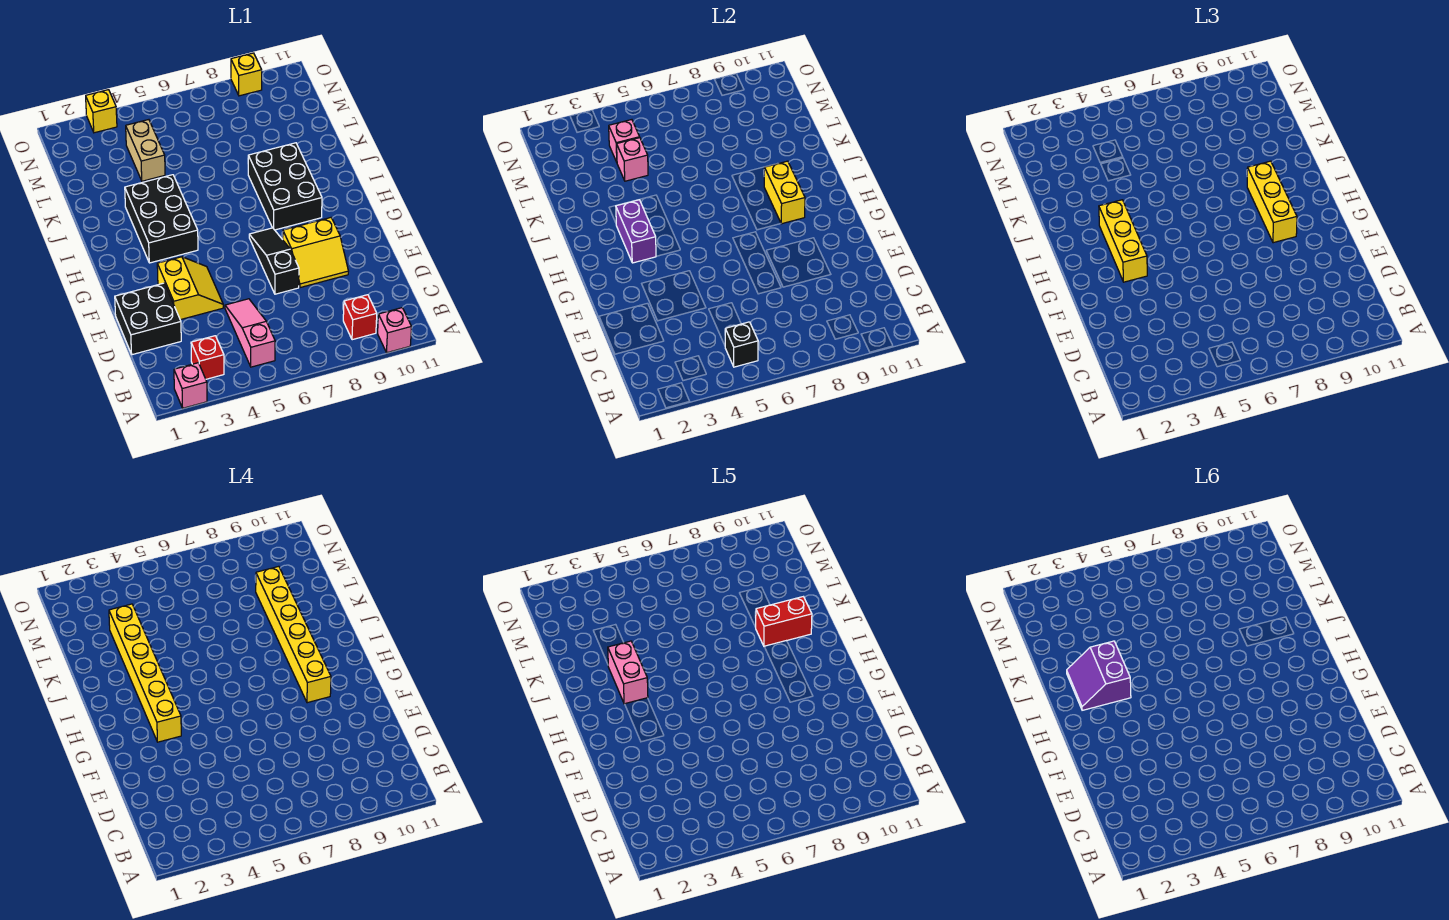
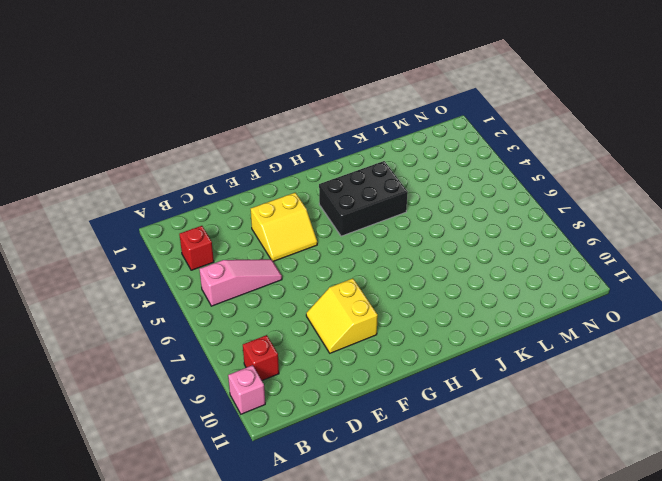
none -> pink brick A2 level 1
none -> black brick D1:E2 level 1
none -> black slope E7:G7 level 1 top E

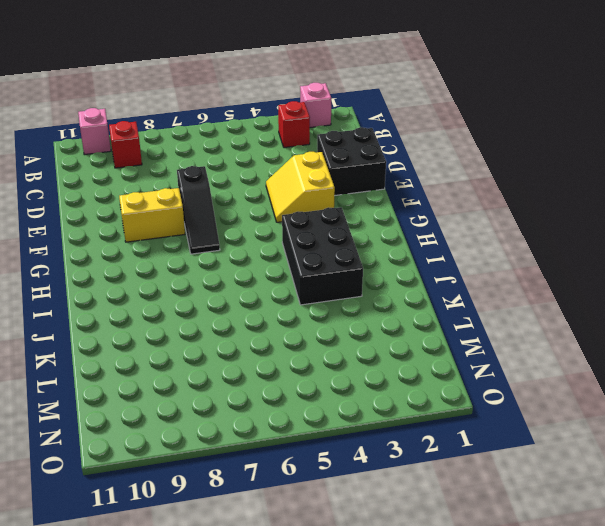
none -> pink slope B5:D5 level 1 top B
none -> black brick H8:J9 level 1
none -> tan brick L4:M4 level 1

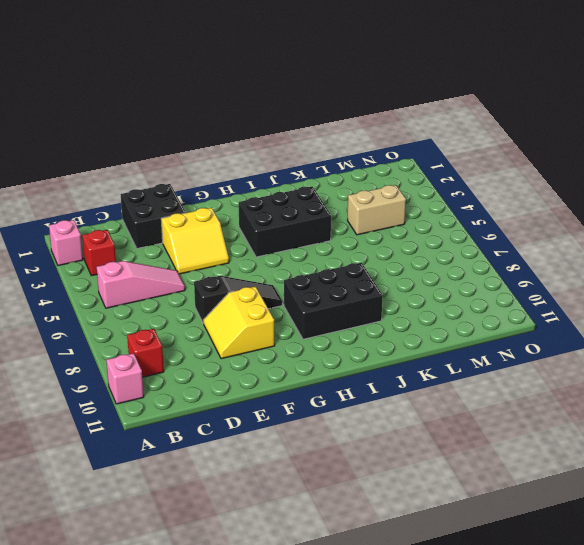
none -> yellow brick O3 level 1
none -> yellow brick O9 level 1
none -> black brick B5 level 2

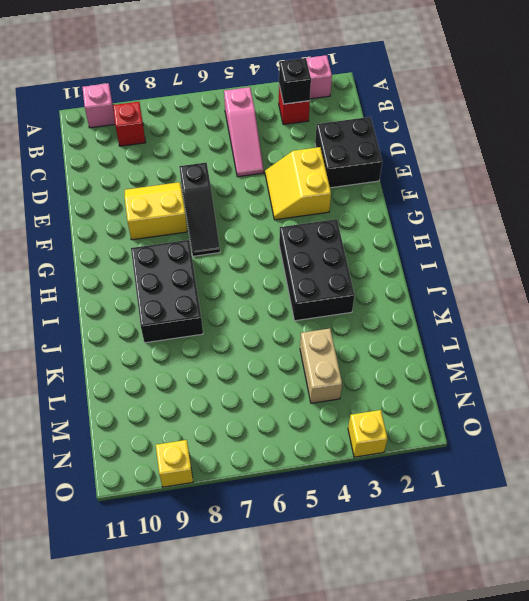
black brick B3 level 2 -> black brick B5 level 2
none -> purple brick H3:I3 level 2
none -> yellow brick H9:I9 level 2
none -> pink brick L4 level 2

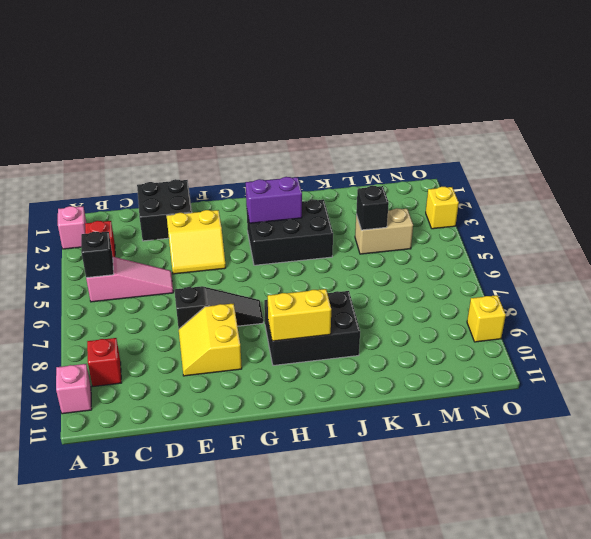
black brick L4 level 2 -> pink brick L4 level 2
none -> pink brick M4 level 2
none -> yellow brick G3:I3 level 3
none -> yellow brick G9:I9 level 3

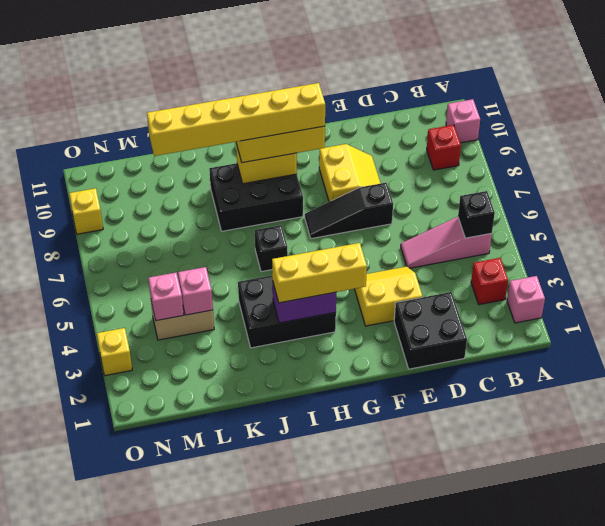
black brick I6 level 1 -> none
none -> yellow brick G3:L3 level 4
none -> pink brick I3:J3 level 5
none -> red brick J9:J10 level 5

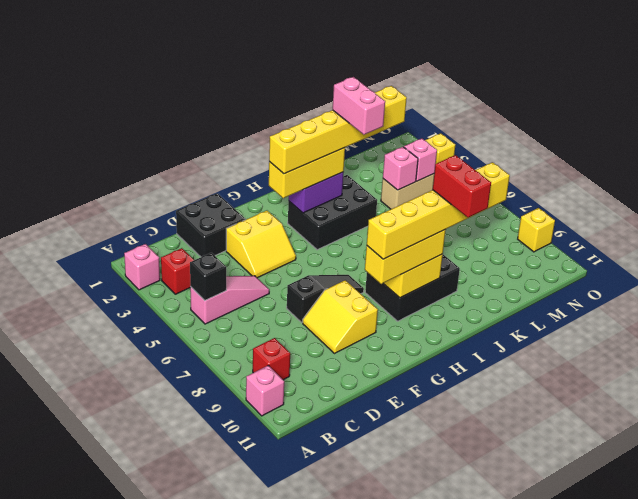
pink brick J3:J4 level 5 -> pink brick I3:J3 level 5
none -> purple slope I2:J3 level 6 top 3

